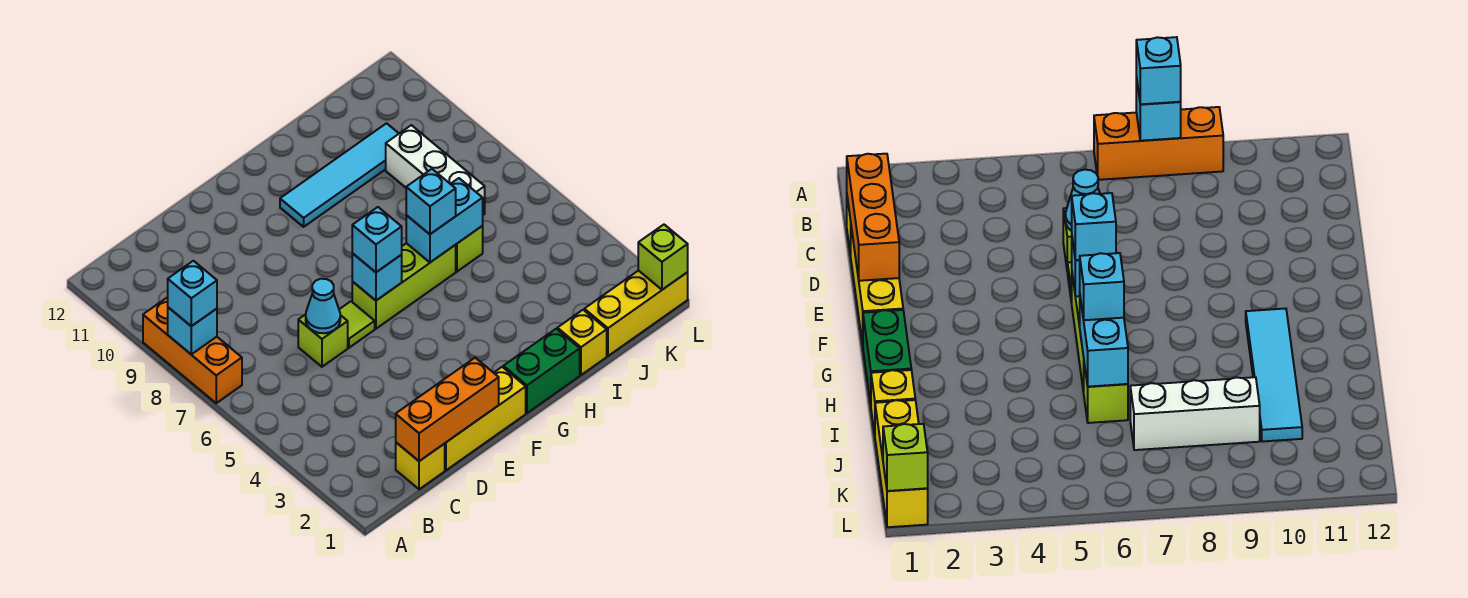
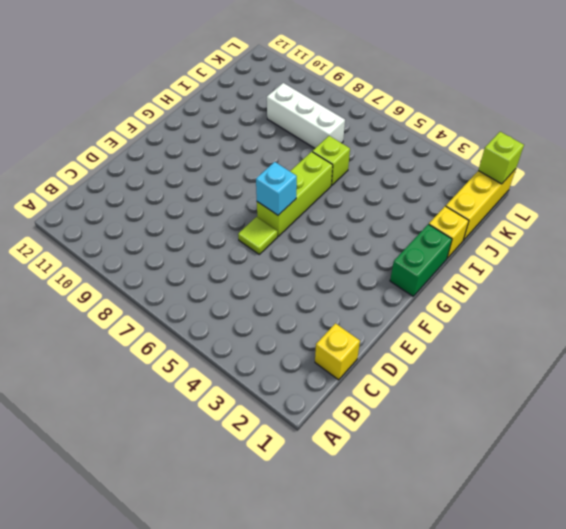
none -> orange brick A7:A9 level 1
none -> yellow brick D1:F1 level 1
none -> lime brick D6 level 1

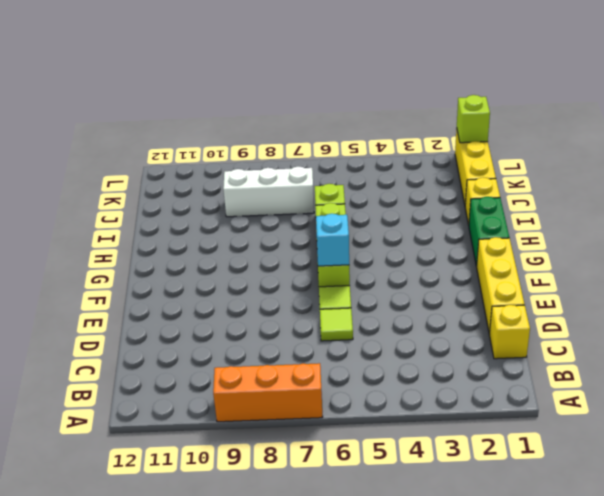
lime tile D6 level 1 -> lime brick D6 level 1
none -> cyan tile G10:J10 level 1
none -> cyan brick A8 level 2
none -> orange brick C1:E1 level 2

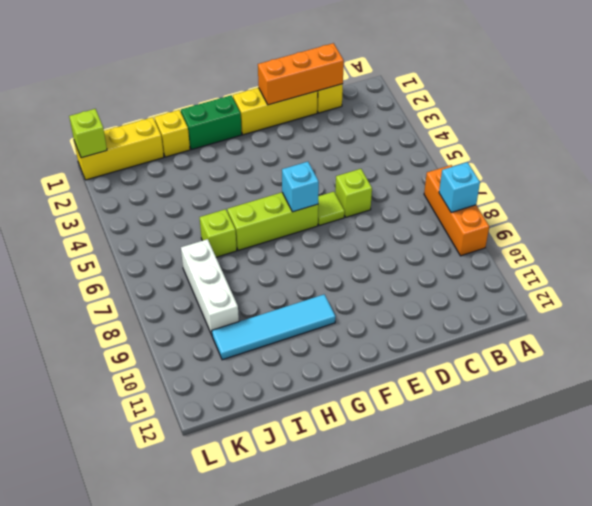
none -> cyan cone D6 level 2
none -> cyan brick H6:I6 level 2
none -> cyan brick A8 level 3

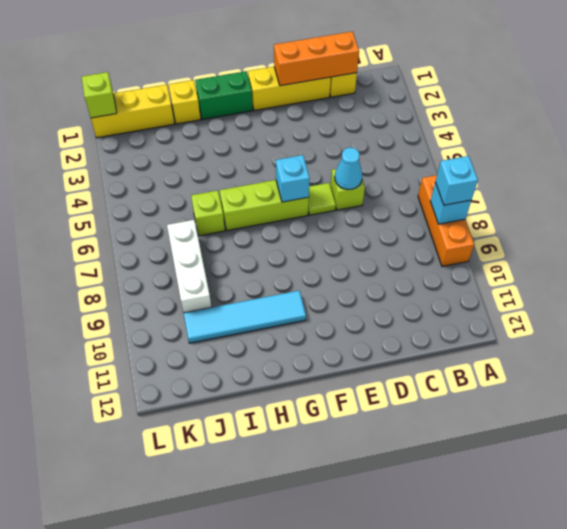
none -> cyan brick H6:I6 level 2
none -> cyan brick F6 level 3
none -> cyan brick H6 level 3

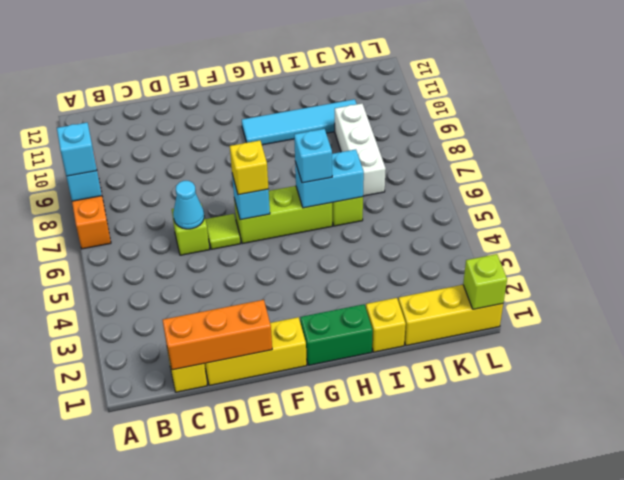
yellow brick F6 level 3 -> cyan brick F6 level 3

